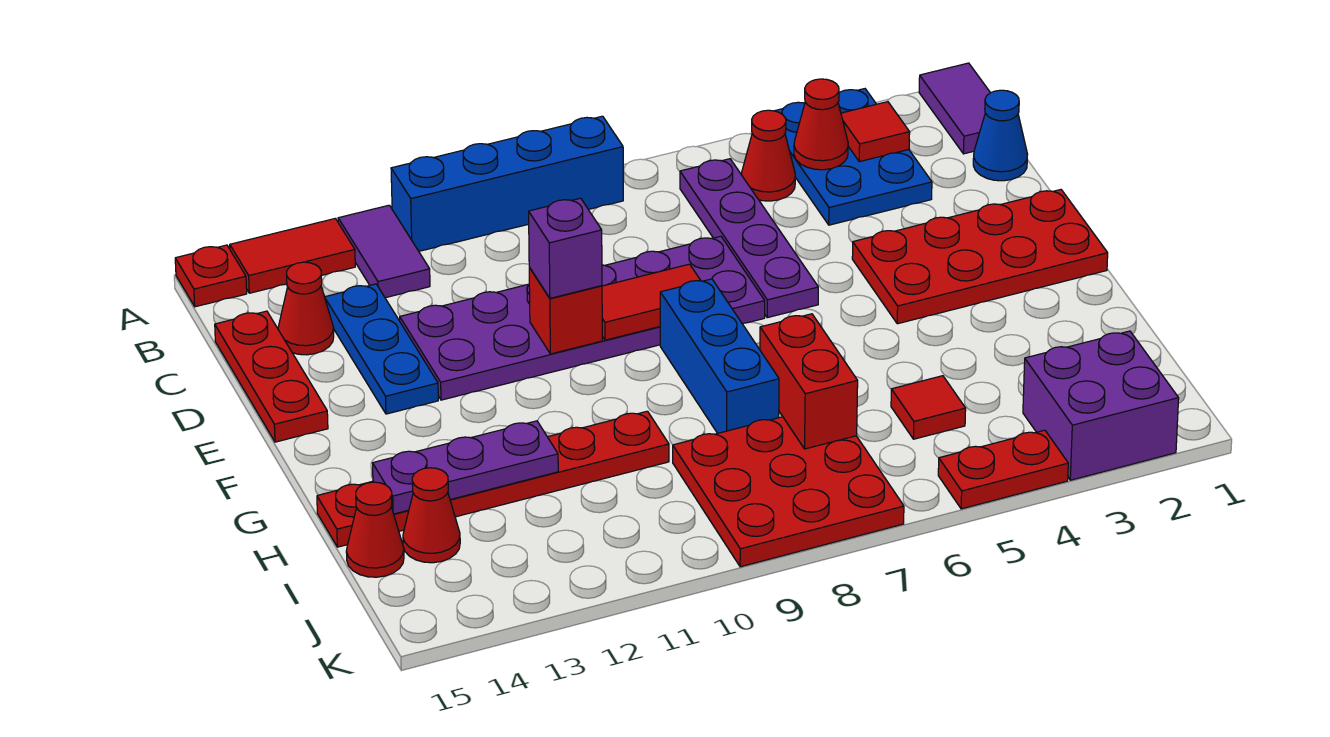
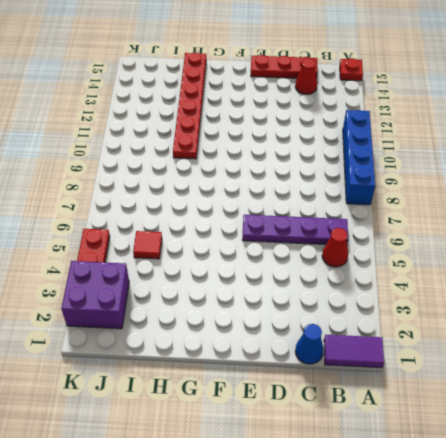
none -> blue plate A3:C4 level 1
none -> purple tile A12:B12 level 1
none -> red tile A13:A14 level 1

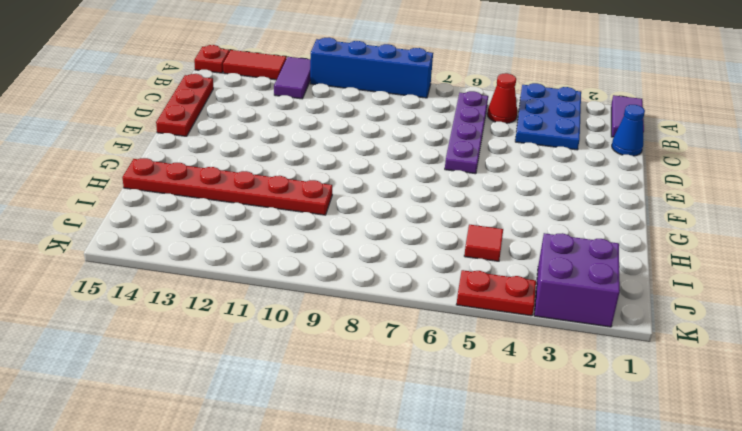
none -> blue plate C13:E13 level 1
none -> red cone C14 level 1
none -> purple plate D7:E12 level 1

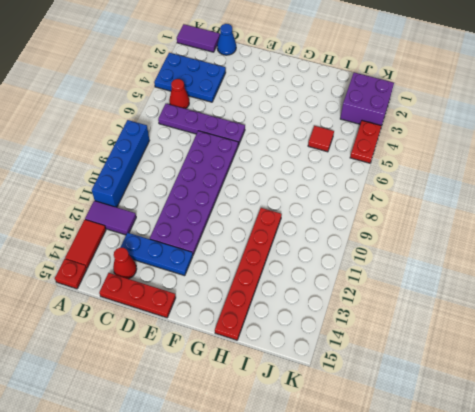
none -> red plate E1:F4 level 1
none -> blue brick F8:H8 level 1
none -> red plate I7:K9 level 1

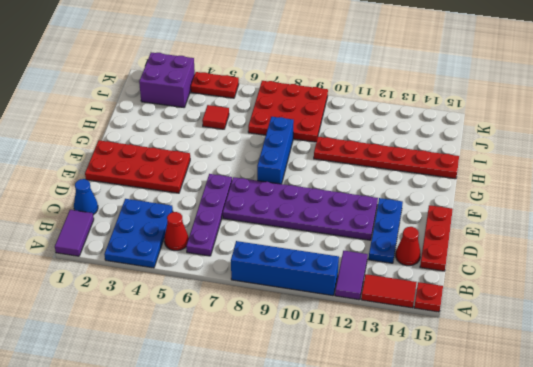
none -> red cone I14 level 1
none -> red cone I15 level 1
none -> red tile B3 level 2

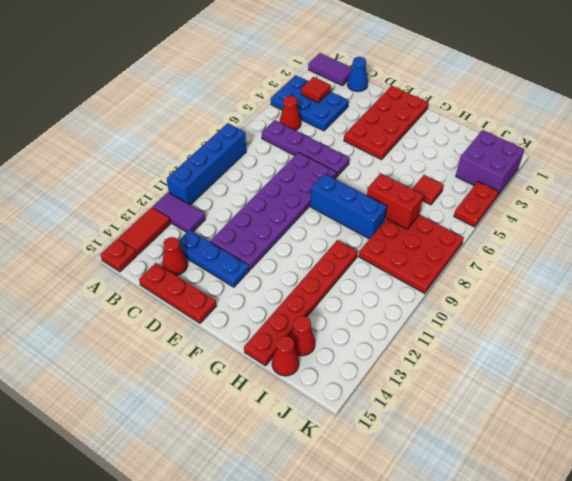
none -> red cone B4 level 2
none -> red tile E8:E9 level 2
none -> red brick E10 level 2

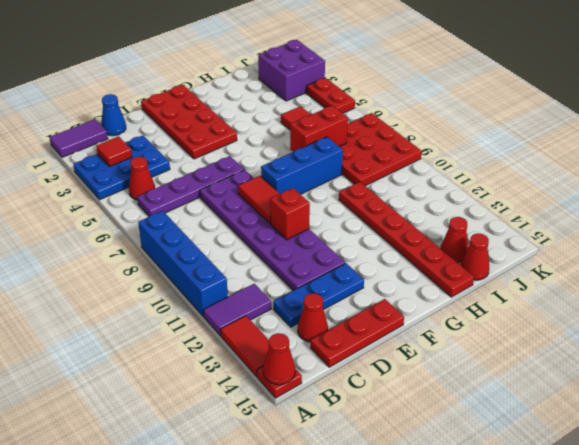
red cone A15 level 2 -> red cone B4 level 2
none -> purple plate H12:H14 level 2
none -> purple brick E10 level 3

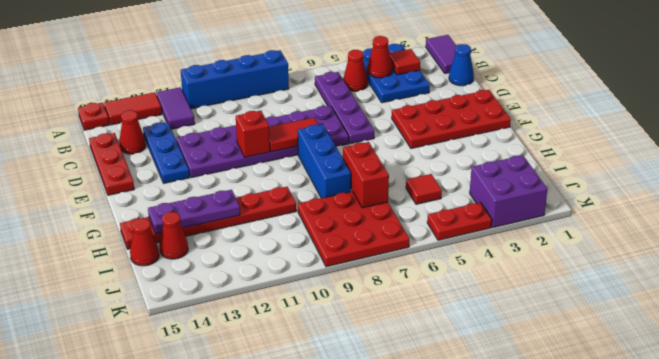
none -> purple brick E10 level 3

